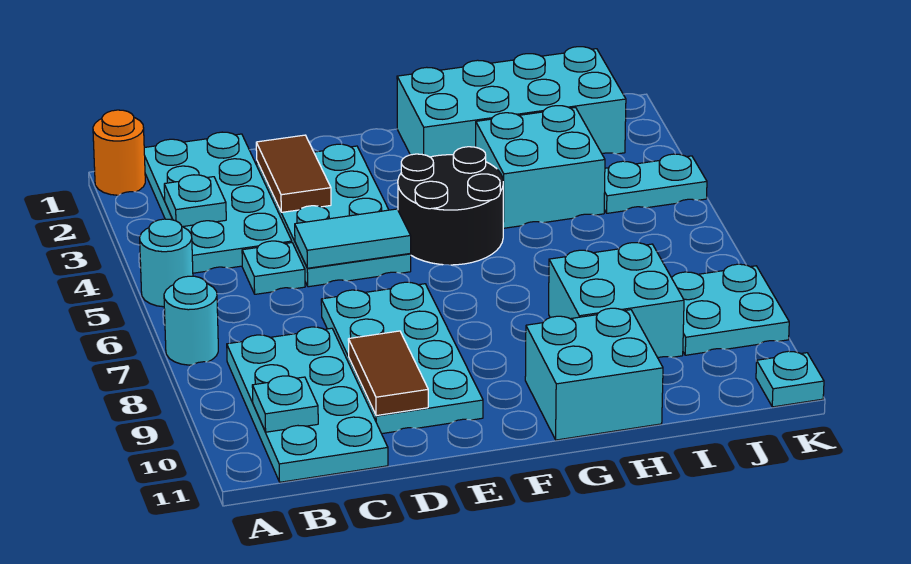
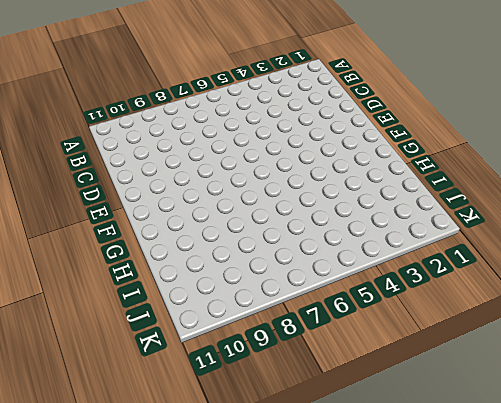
none -> orange round brick A1 level 1
none -> cyan round brick A5 level 1
none -> cyan round brick A7 level 1

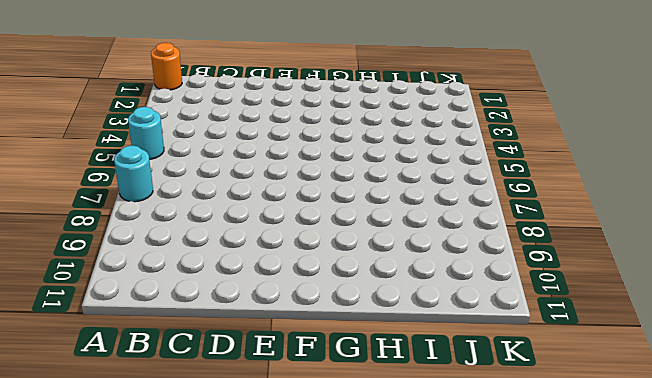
none -> cyan plate B1:C4 level 1
none -> cyan plate B8:C11 level 1
none -> cyan plate C5 level 1

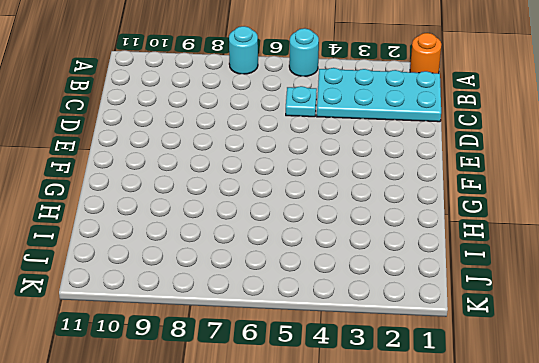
none -> cyan plate B8:C11 level 1
none -> cyan plate D2:E5 level 1
none -> cyan plate D7:E10 level 1

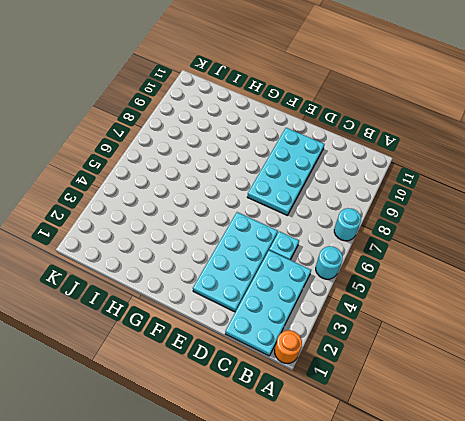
none -> cyan plate B8:C11 level 1
none -> black round brick F4:G5 level 1
none -> cyan brick G1:J2 level 1

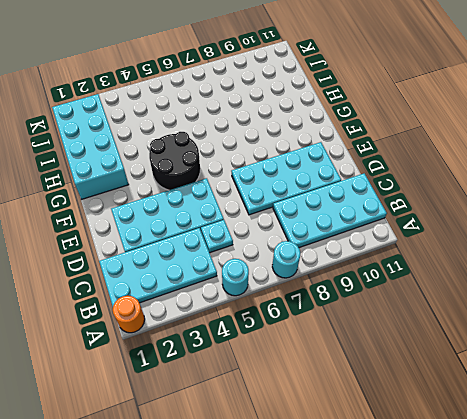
none -> cyan brick G10:H11 level 1
none -> cyan brick H3:I4 level 1
none -> cyan brick H8:I9 level 1

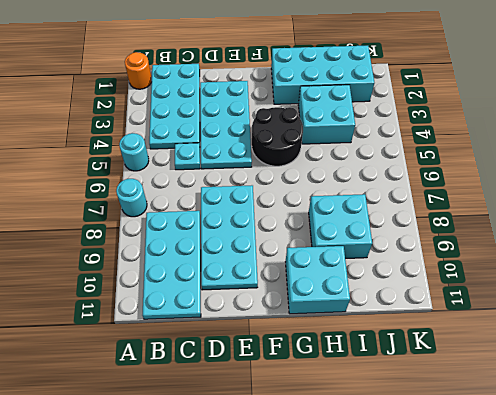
none -> cyan plate J4:K4 level 1
none -> cyan plate J8:K9 level 1
none -> cyan plate K11 level 1

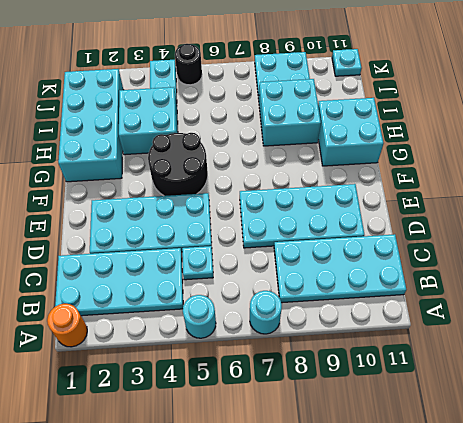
black round brick K5 level 1 -> none
none -> cyan plate B3 level 2
none -> cyan plate B10 level 2
none -> brown tile D2:D3 level 2

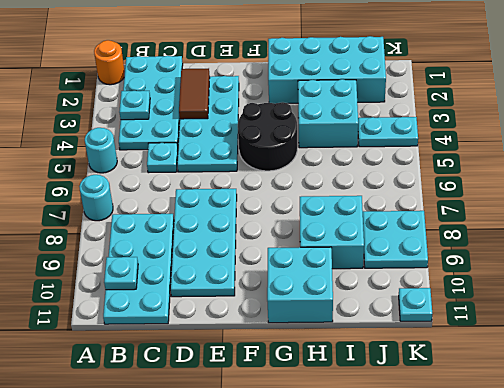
none -> cyan tile D5:E5 level 2
none -> brown tile D9:D10 level 2

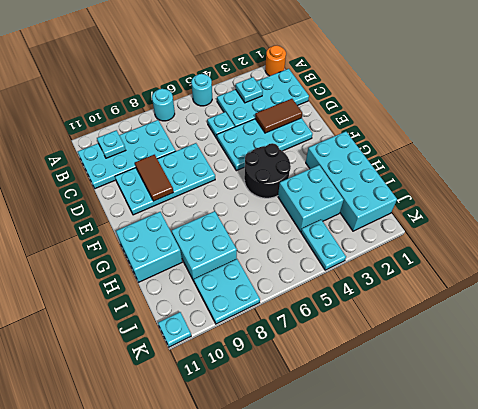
brown tile D9:E9 level 2 -> brown tile D9:D10 level 2
none -> cyan tile D5:E5 level 2

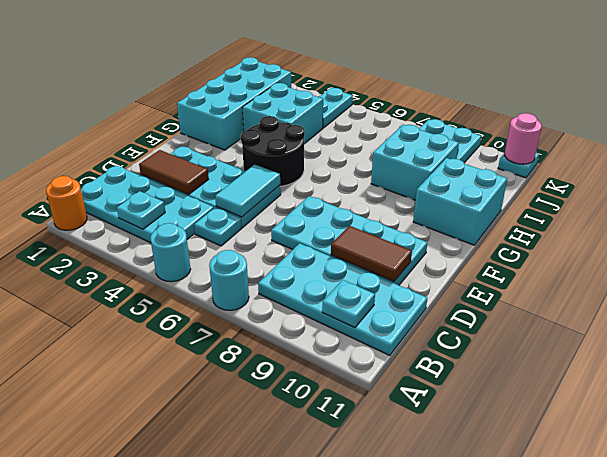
pink round brick K11 level 2 -> none

